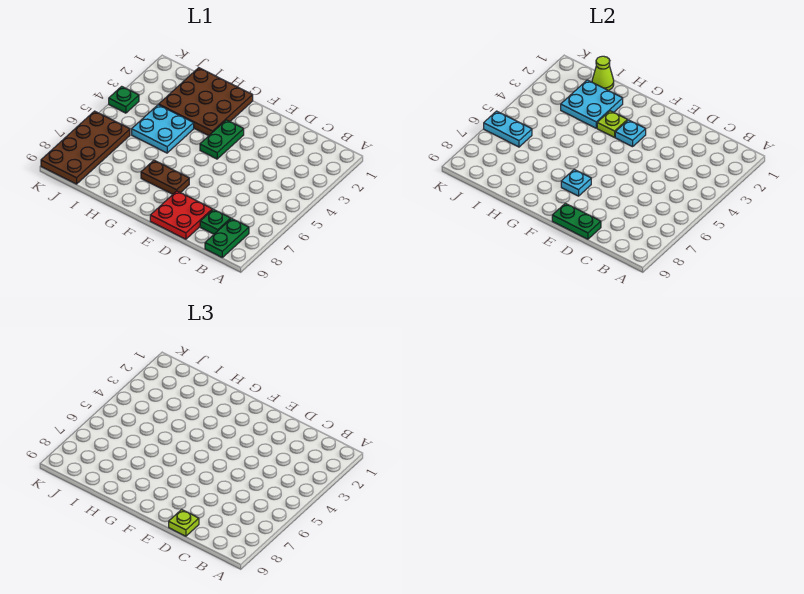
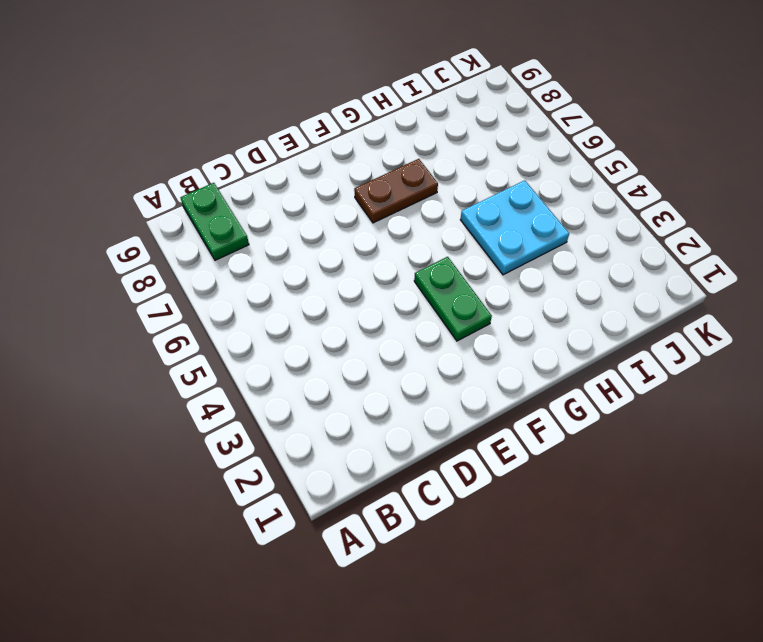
none -> green plate C8 level 1
none -> red plate D8:E9 level 1
none -> brown plate G1:I3 level 1

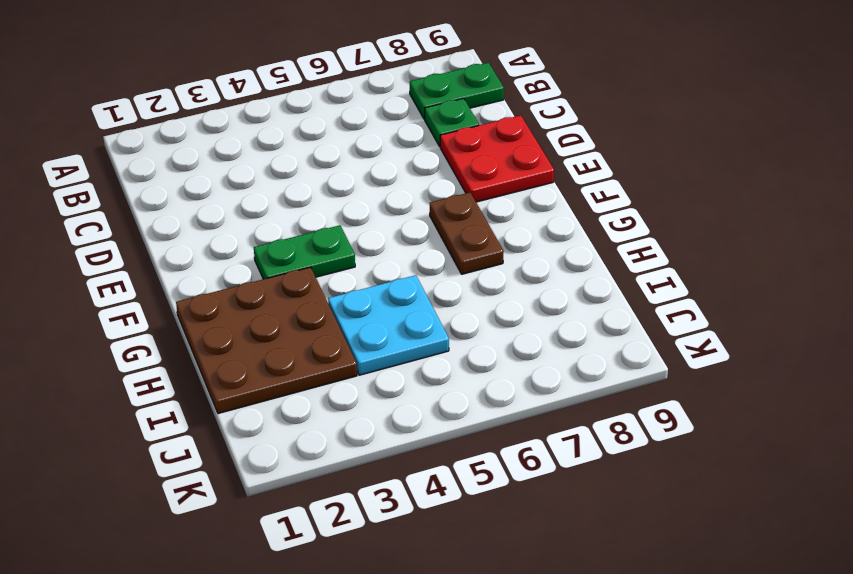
none -> brown plate J6:K9 level 1
none -> green plate K4 level 1
none -> green plate D9:E9 level 2

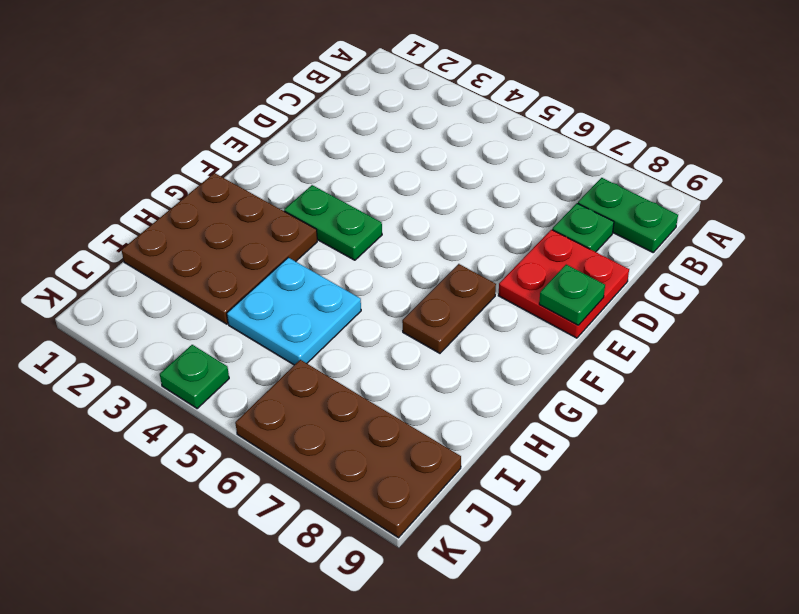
green plate E9 level 2 -> green plate D9:E9 level 2
none -> cyan plate F3 level 2
none -> cyan plate F7 level 2
none -> lime plate G3 level 2

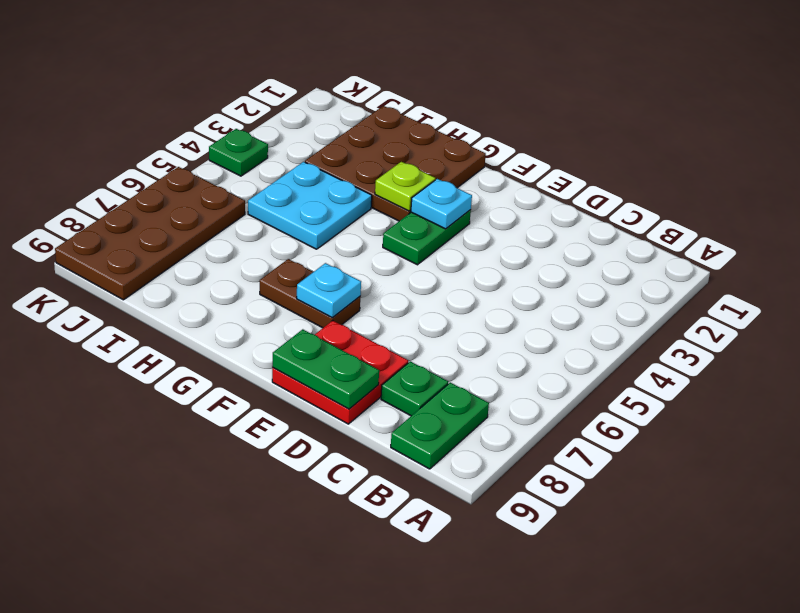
none -> cyan plate H2:I3 level 2
none -> lime cone I1 level 2
none -> cyan plate J6:K6 level 2

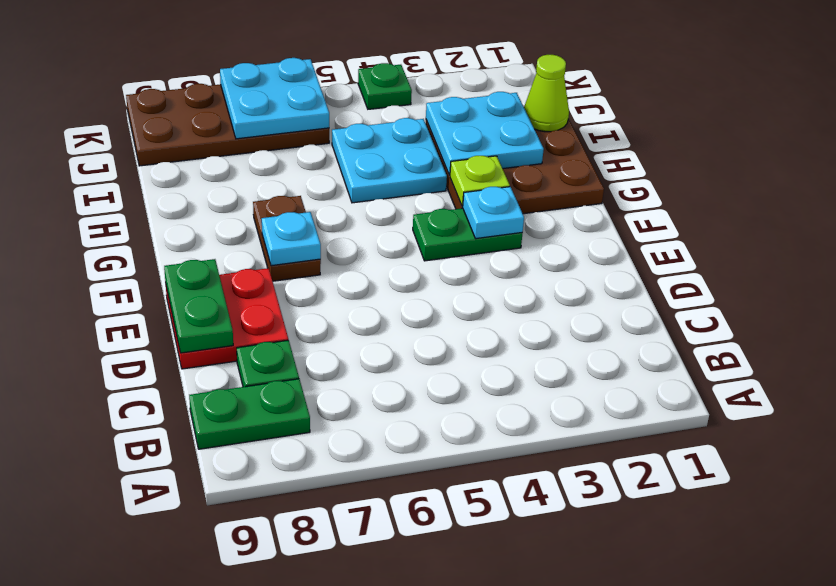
cyan plate J6:K7 level 2 -> cyan plate J6:K6 level 2
none -> lime plate D9 level 3

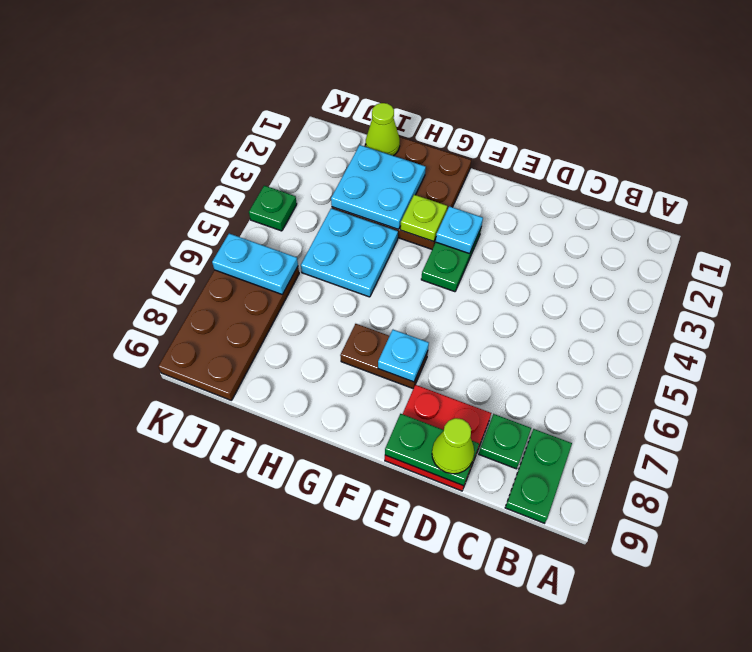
lime cone D9 level 3 -> lime plate D9 level 3

